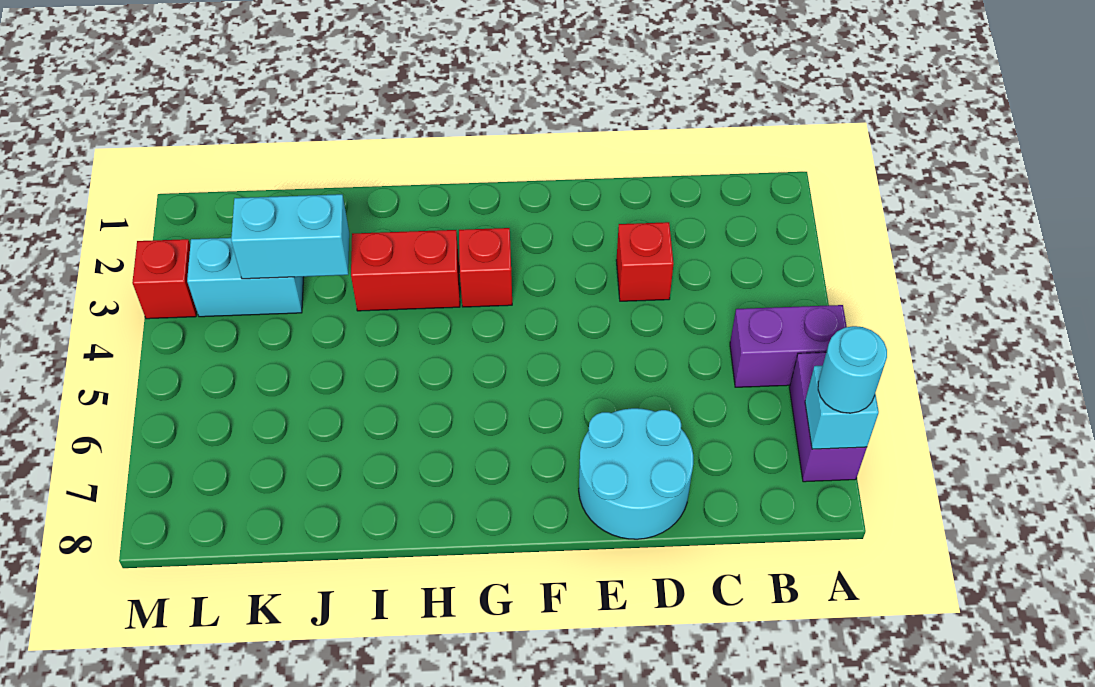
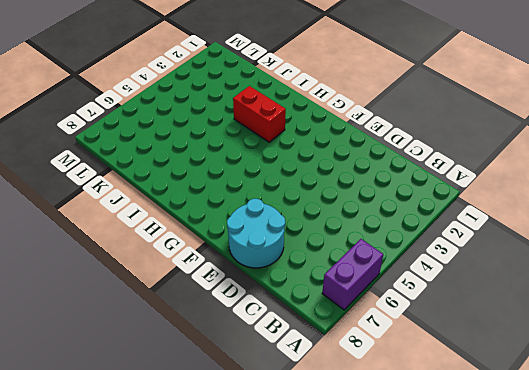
none -> purple brick A5:B5 level 1
none -> red brick D3 level 1

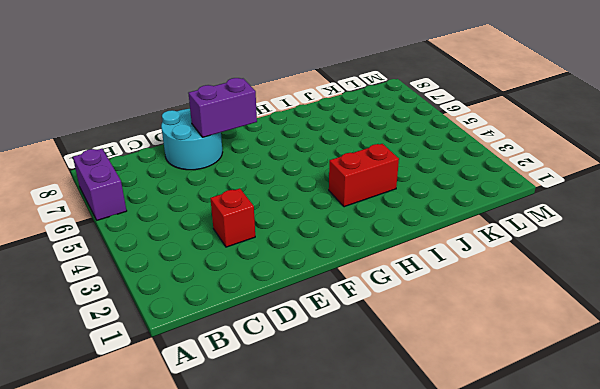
purple brick E7:F7 level 2 -> purple brick A5:B5 level 1
none -> red brick G3 level 1
none -> cyan brick K3:L3 level 1

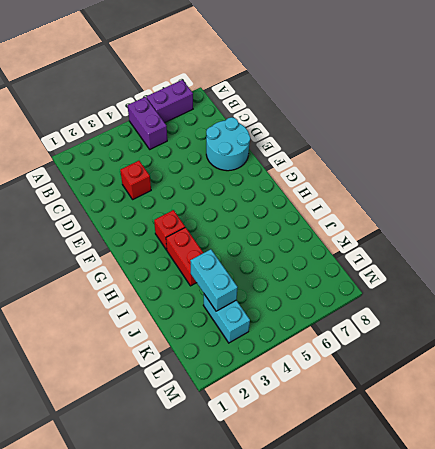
none -> red brick M3 level 1
none -> cyan brick A7 level 2

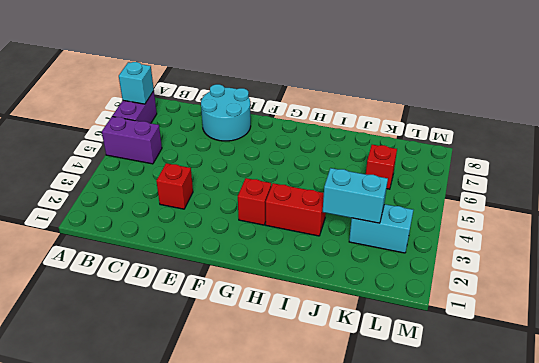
red brick K6 level 1 -> red brick M3 level 1
none -> cyan round brick A7 level 3

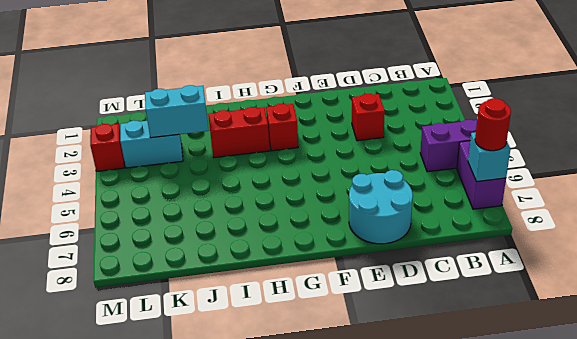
red round brick A7 level 3 -> cyan round brick A7 level 3

